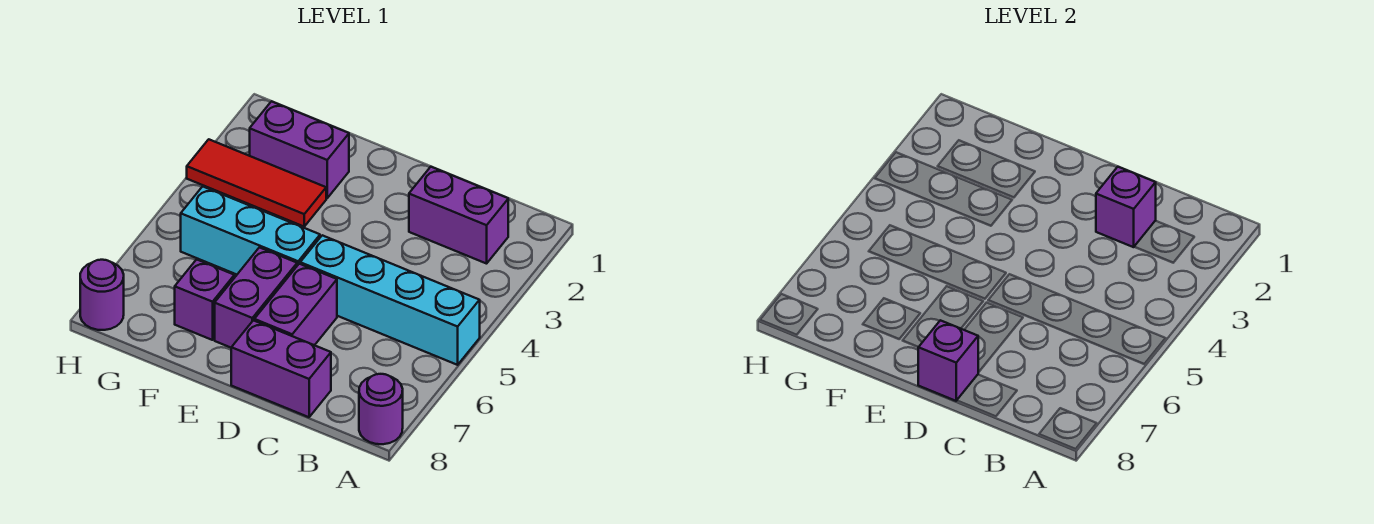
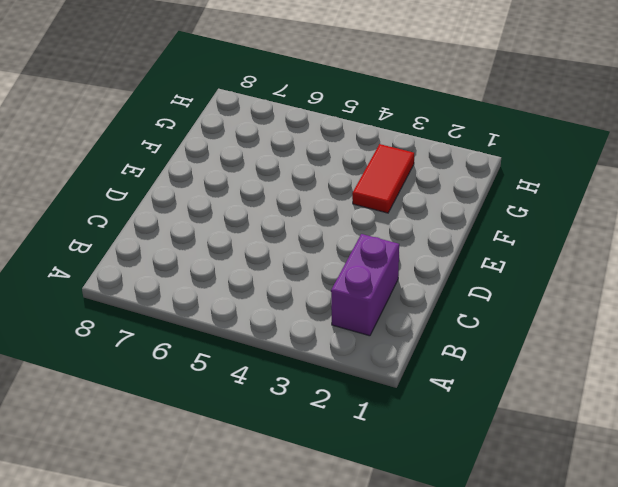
red tile F3:G3 level 1 -> red tile F3:H3 level 1
none -> cyan brick A5:D5 level 1
none -> purple round brick A8 level 1
none -> purple brick C8:D8 level 1

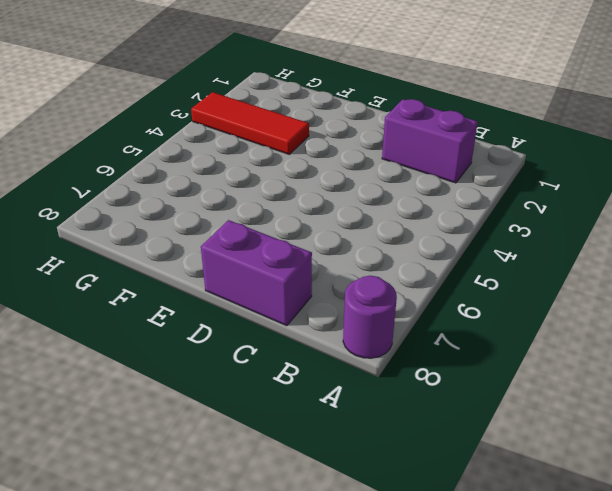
none -> cyan brick A5:D5 level 1
none -> purple brick D6:D7 level 1
none -> cyan brick E5:G5 level 1

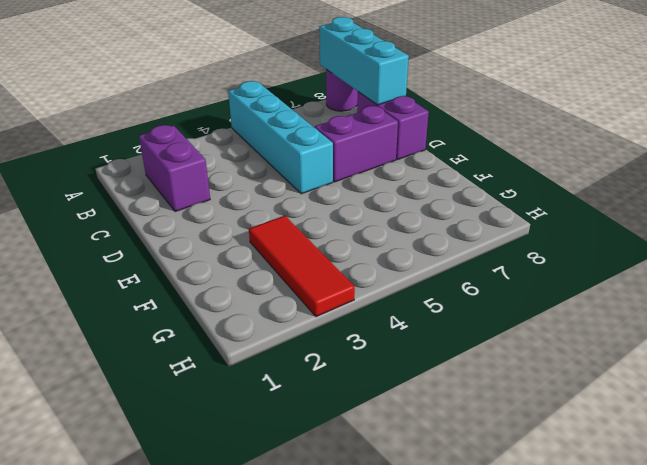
cyan brick A8:C8 level 2 -> cyan brick E5:G5 level 1
none -> purple brick E6:E7 level 1
none -> purple brick F2:G2 level 1
none -> purple brick F7 level 1

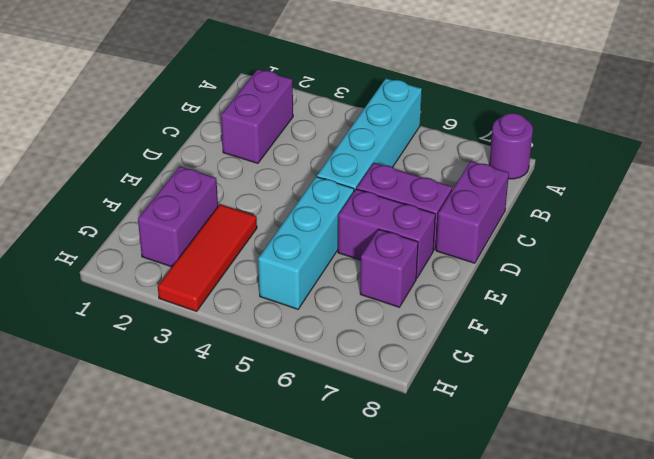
none -> purple round brick H8 level 1
none -> purple brick C2 level 2
none -> purple brick D8 level 2

